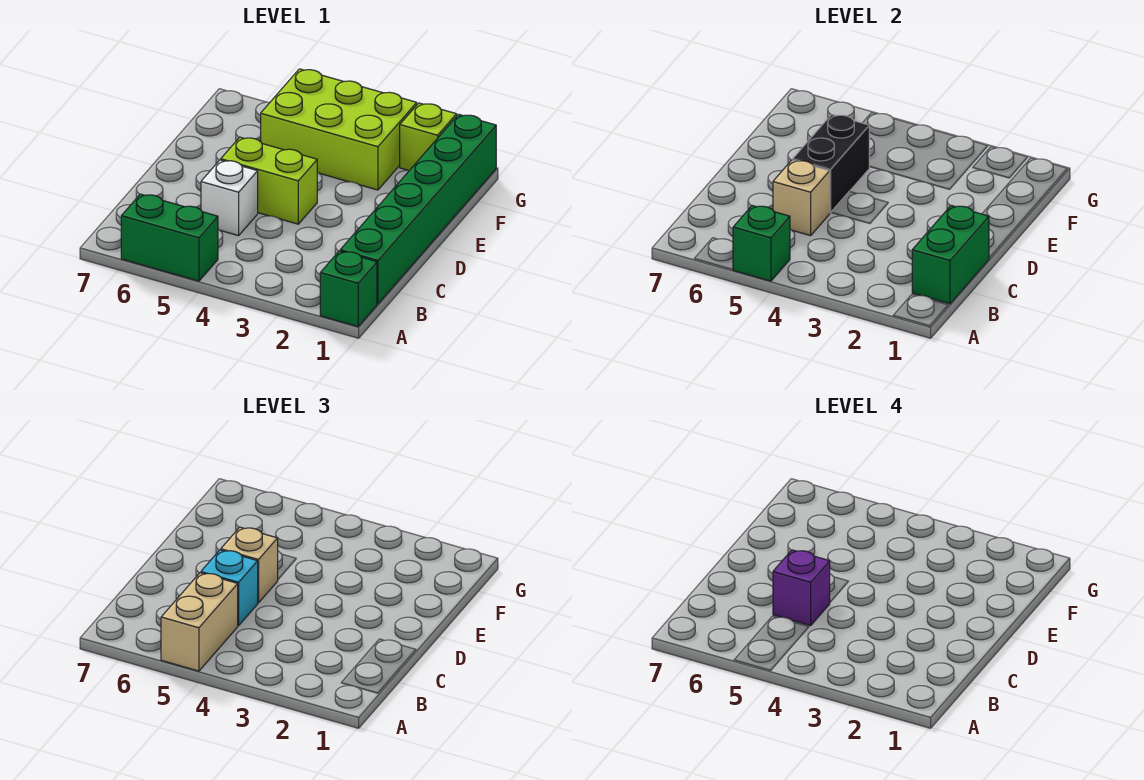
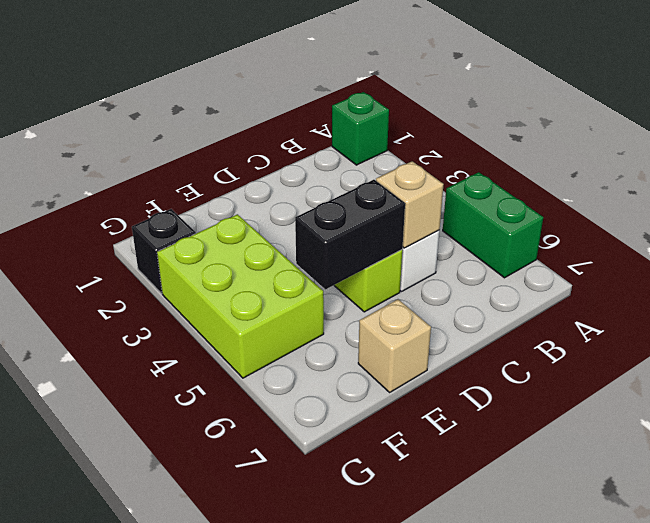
tan brick E7 level 1 -> tan brick D5 level 3
black brick G2 level 1 -> lime brick G2 level 1
none -> green brick B1:G1 level 1
none -> green brick A5 level 2
none -> green brick B1:C1 level 2

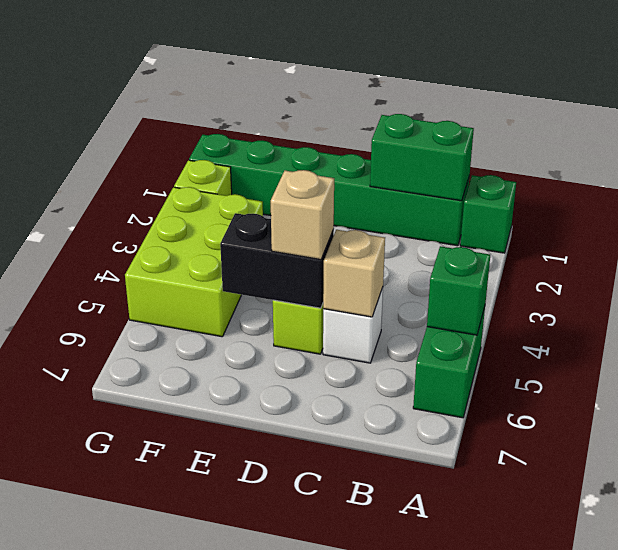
none -> tan brick A5:B5 level 3
none -> cyan brick C5 level 3
none -> purple brick C5 level 4

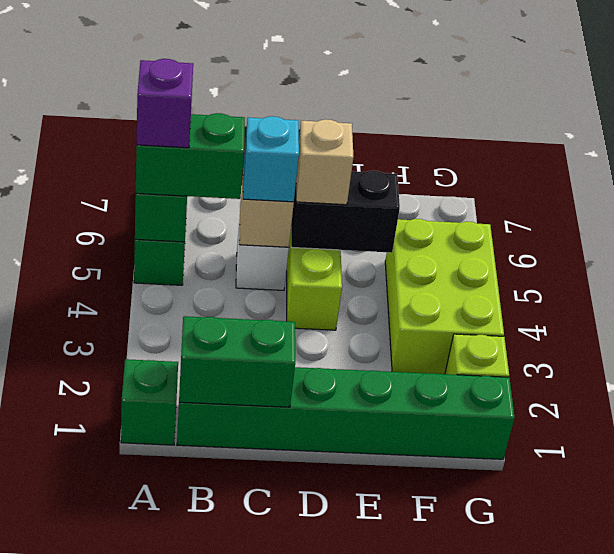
green brick A5:B5 level 3 -> tan brick A5:B5 level 3
purple brick A5 level 4 -> purple brick C5 level 4

